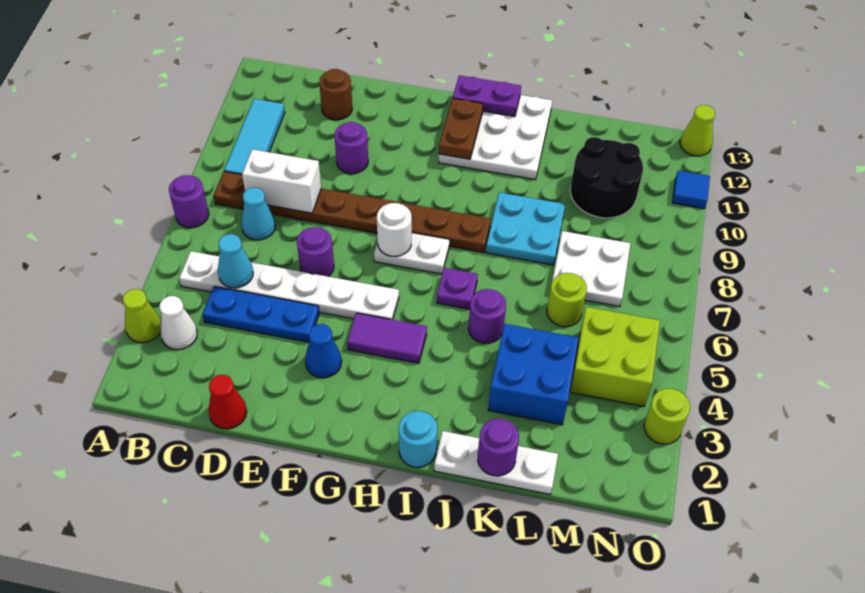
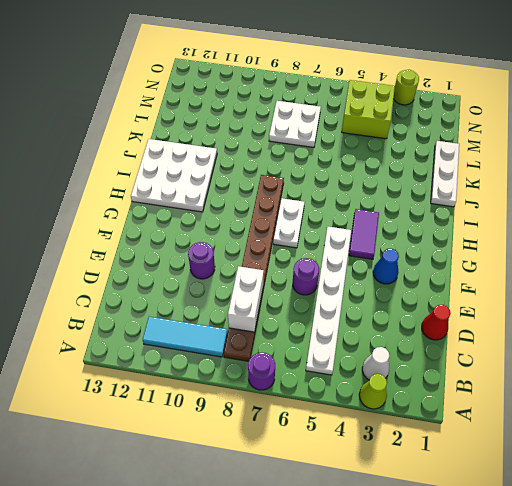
none -> blue plate C4:E4 level 1
none -> cyan cone C7 level 1
none -> brown round brick D12 level 1
none -> cyan round brick I1 level 1

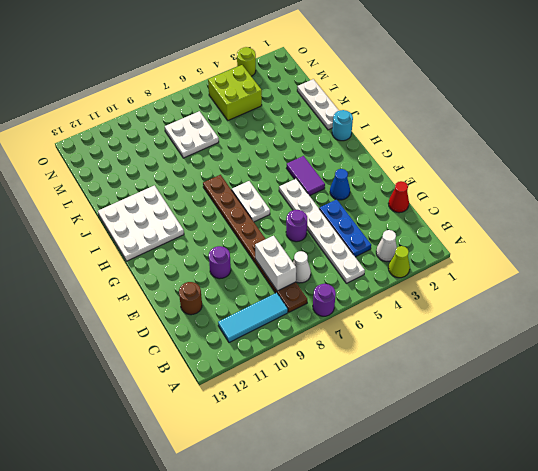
white cone C7 level 1 -> cyan cone C7 level 1
none -> purple plate I6 level 1
none -> purple round brick J5 level 1
none -> cyan plate J8:K9 level 1
none -> blue brick K3:L4 level 1

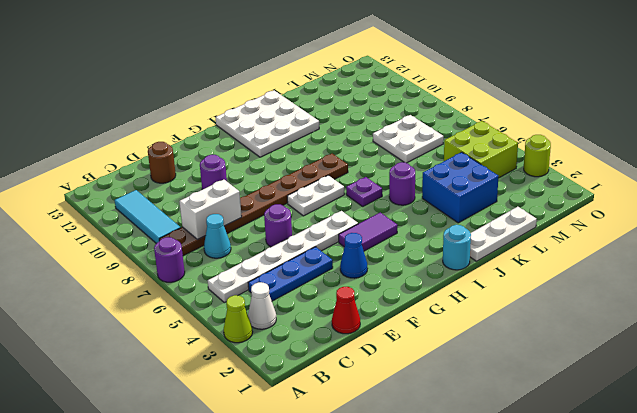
none -> cyan plate J8:K9 level 1
none -> lime round brick L6 level 1
none -> black round brick L10:M11 level 1
none -> blue tile O11 level 1

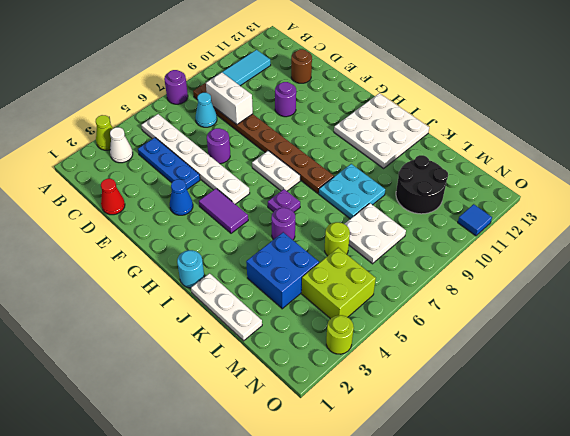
none -> lime cone O13 level 1
none -> cyan cone C5 level 2
none -> white round brick G7 level 2
none -> brown plate H11:H12 level 2

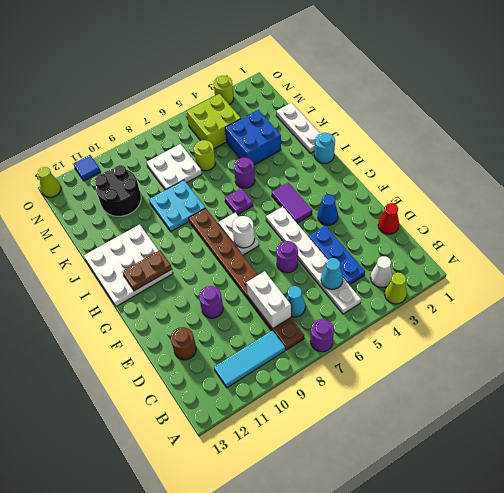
none -> purple plate H13:I13 level 2
none -> purple round brick K1 level 2

